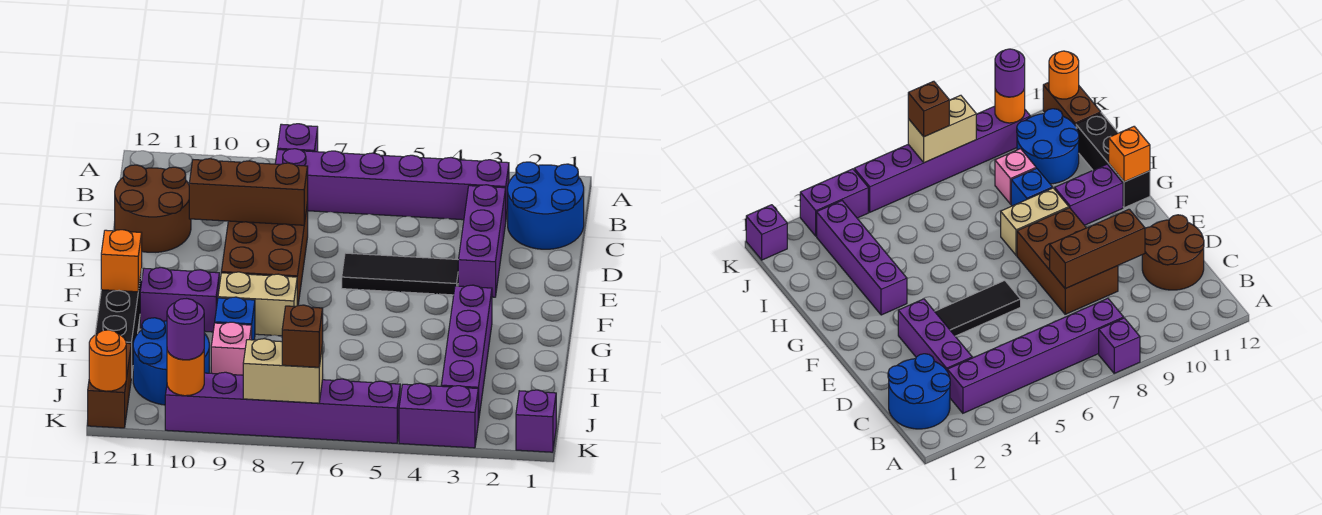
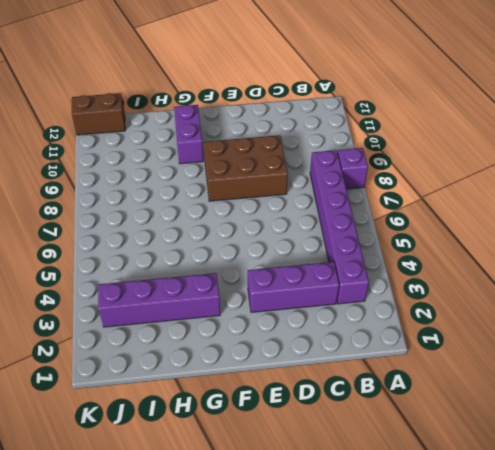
none -> blue round brick B1:C2 level 1
none -> brown round brick C11:D12 level 1
none -> black tile E4:E6 level 1

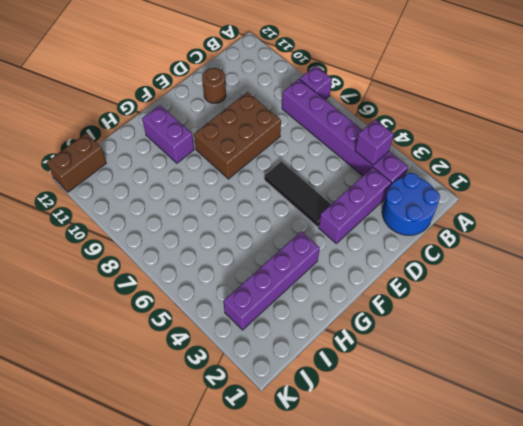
purple brick B4 level 2 -> purple brick K1 level 1
brown round brick D11 level 1 -> brown round brick C11:D12 level 1
none -> tan brick G8:G9 level 1
none -> black brick G12:I12 level 1
none -> blue brick H9 level 1

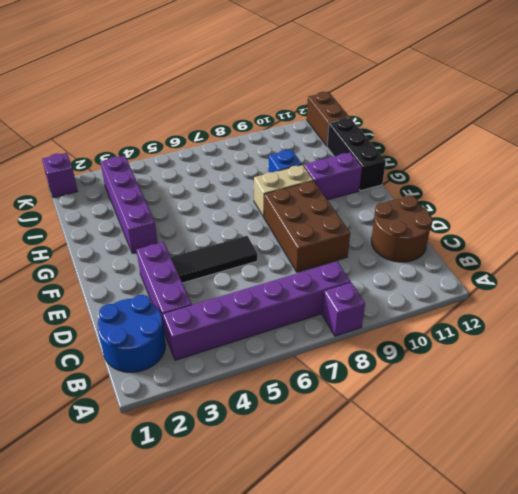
none -> pink brick I9 level 1
none -> blue round brick I10:J11 level 1
none -> purple brick K3:K4 level 1

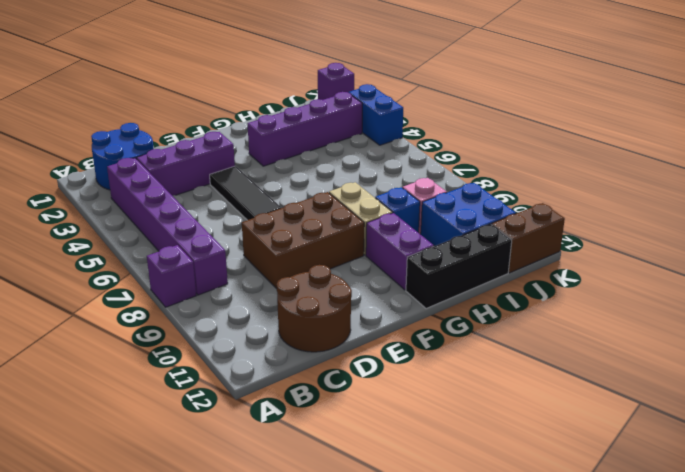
blue brick I10:J11 level 1 -> blue round brick I10:J11 level 1
blue brick K3:K4 level 1 -> purple brick K3:K4 level 1
none -> purple brick K5:K10 level 1
none -> brown brick D8:D10 level 2
none -> orange brick G12 level 2

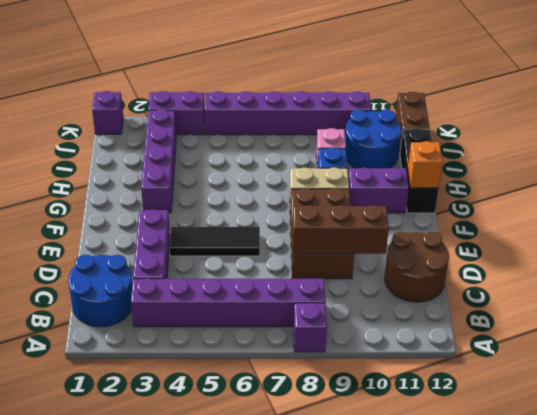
none -> tan brick K7:K8 level 2
none -> orange round brick K10 level 2
none -> orange round brick K12 level 2

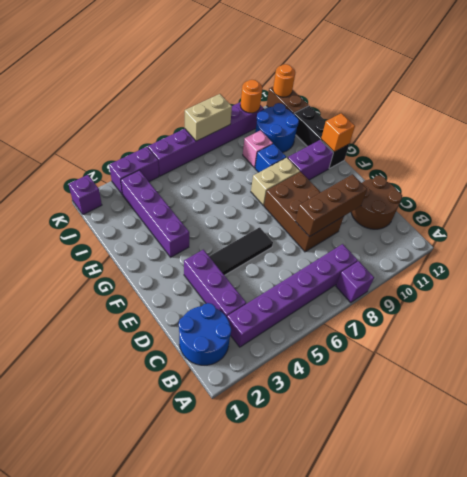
none -> brown brick K7 level 3
none -> purple round brick K10 level 3

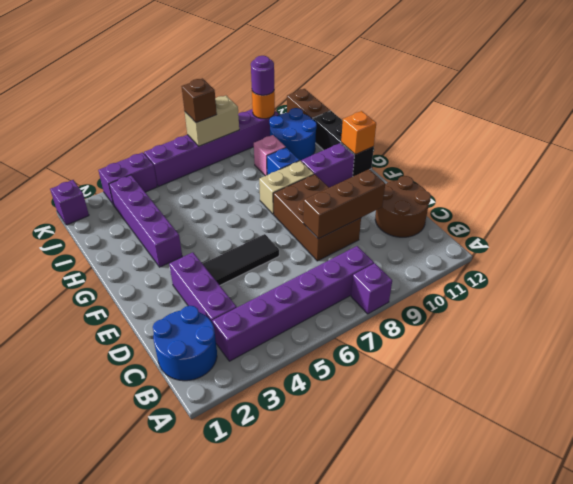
none -> orange round brick K12 level 2

